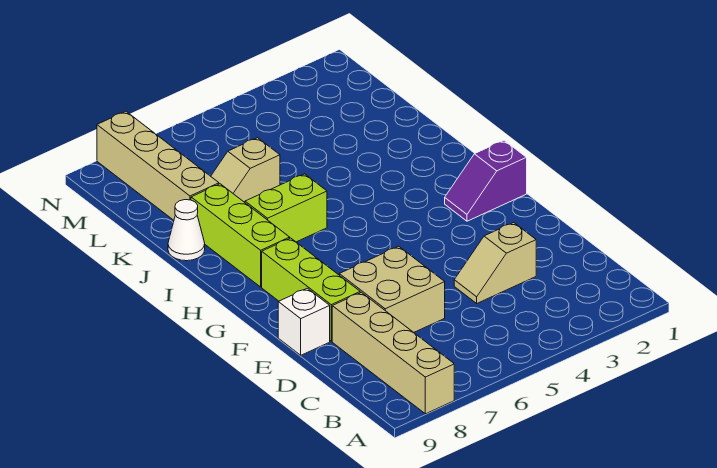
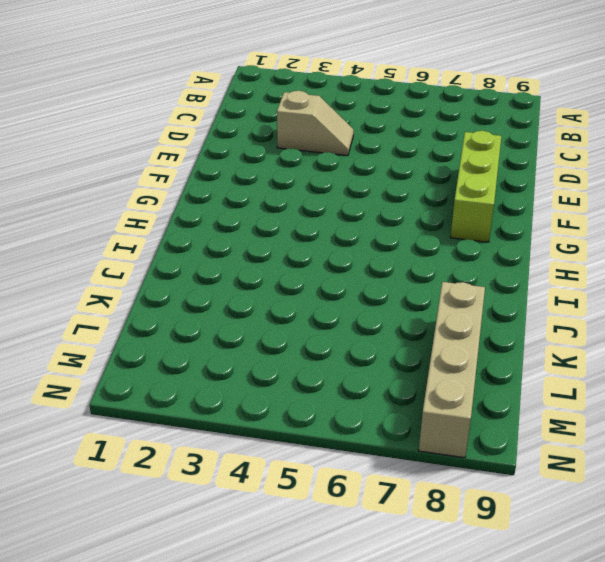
none -> tan brick A8:D8 level 1
none -> tan brick D6:E7 level 1

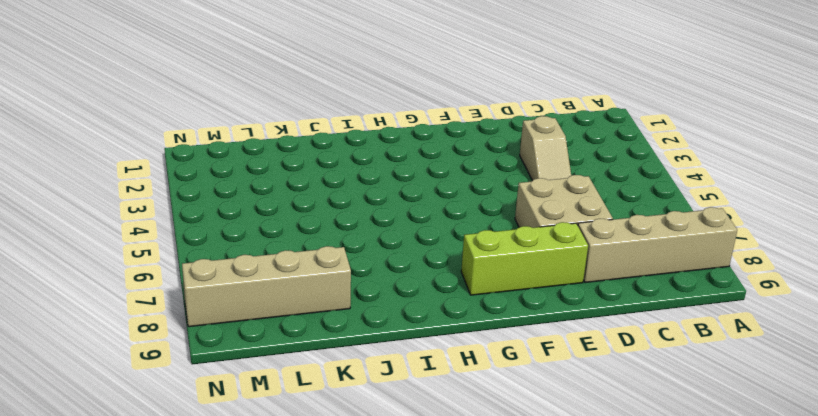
none -> white brick E9 level 1
none -> purple slope G1:G2 level 1 top 1

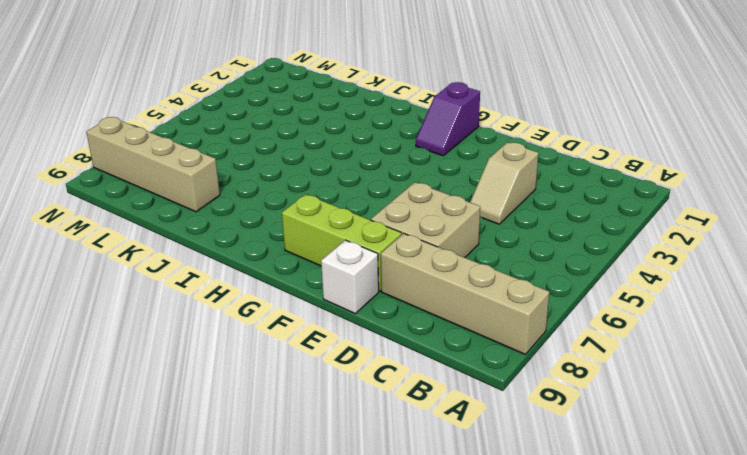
none -> lime brick H8:J8 level 1
none -> lime brick I6:I7 level 1

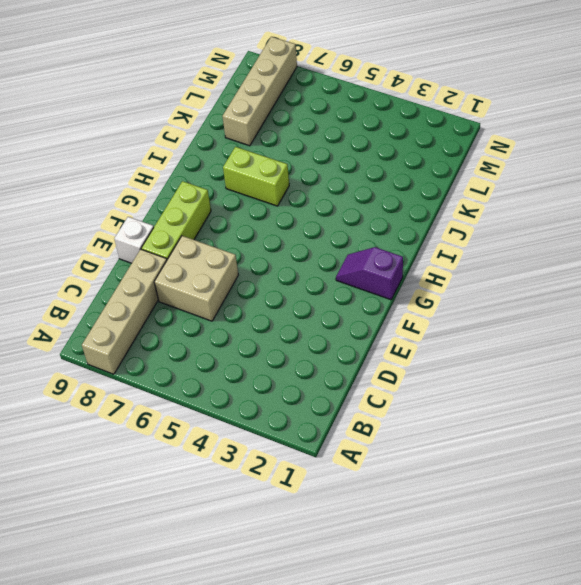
none -> tan slope D3:D4 level 1 top 3
none -> lime brick H8:J8 level 1

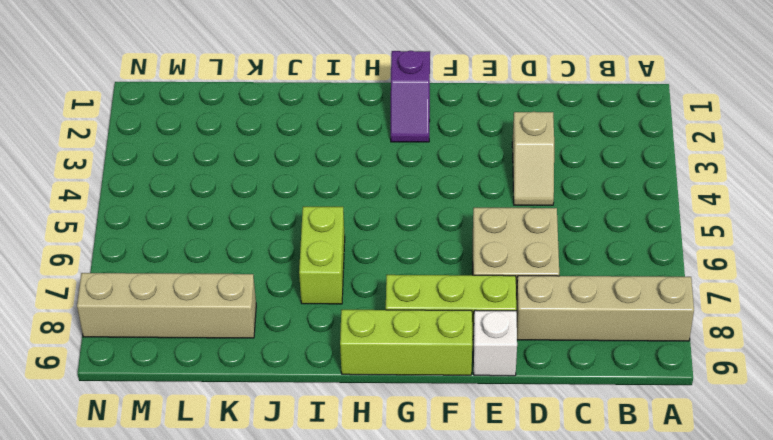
lime brick F9:H9 level 1 -> lime brick H8:J8 level 1
none -> white cone J9 level 1
none -> tan slope K6:K7 level 1 top 6

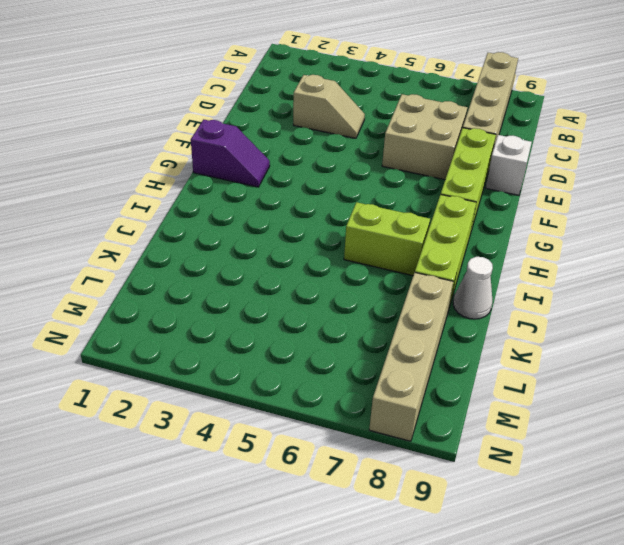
none -> tan slope K6:K7 level 1 top 6

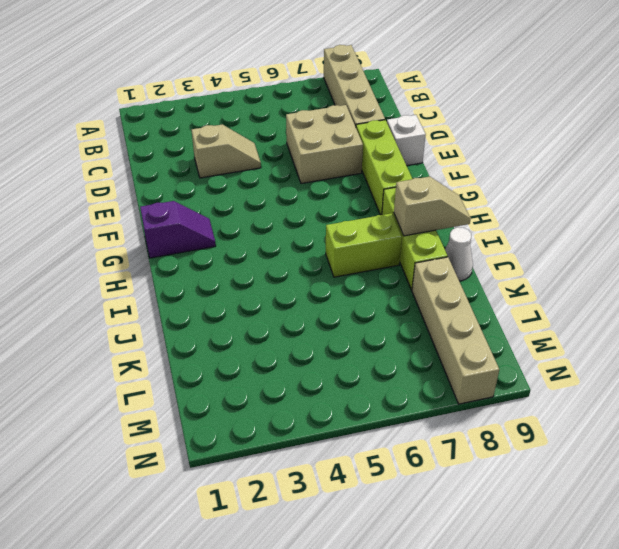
tan slope I8:I9 level 2 top 8 -> tan slope K6:K7 level 1 top 6

